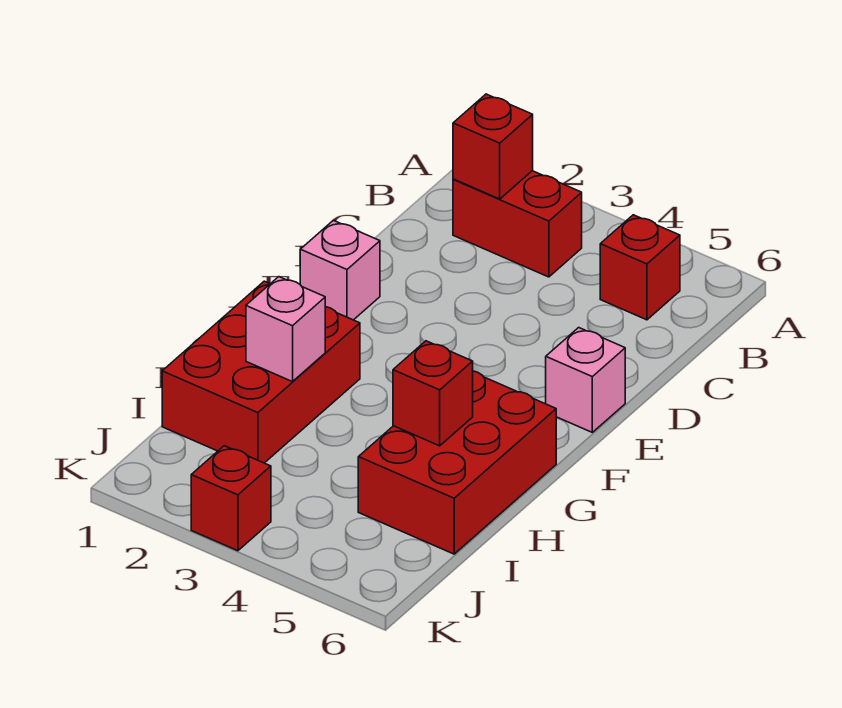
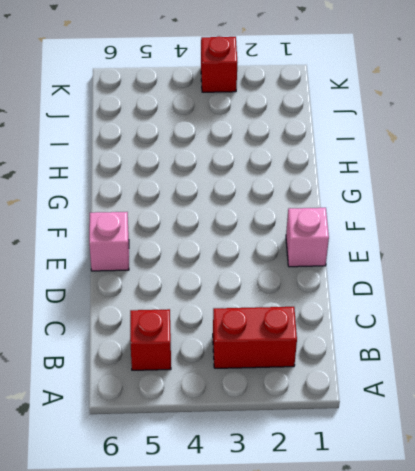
none -> red brick G1:I2 level 1
none -> red brick G5:I6 level 1

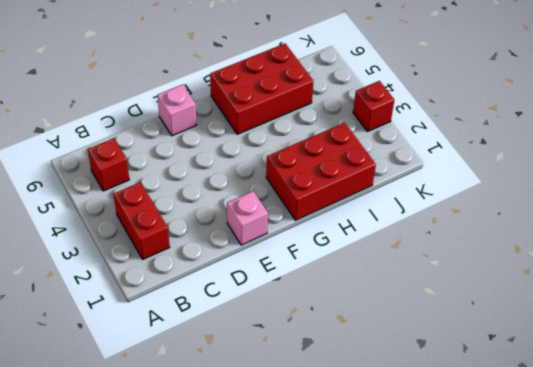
none -> red brick B2 level 2
none -> pink brick H2 level 2

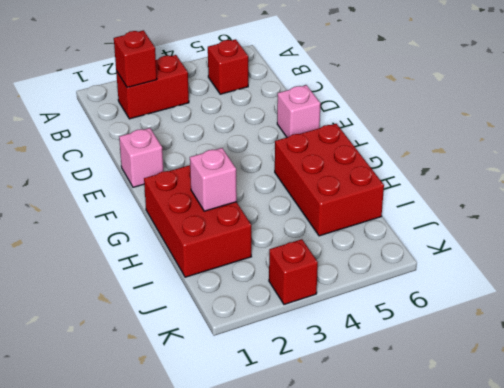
none -> red brick H5 level 2

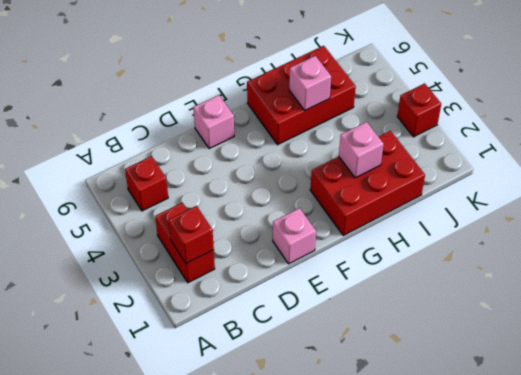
pink brick H5 level 2 -> red brick H5 level 2

